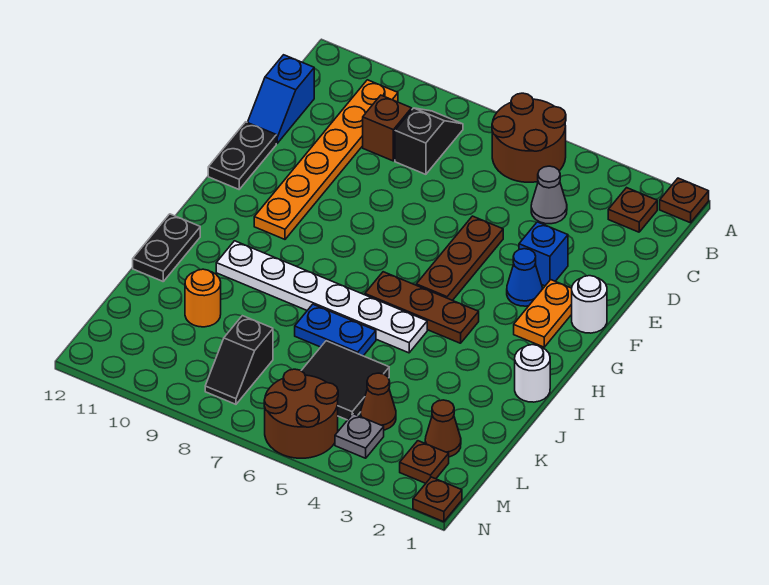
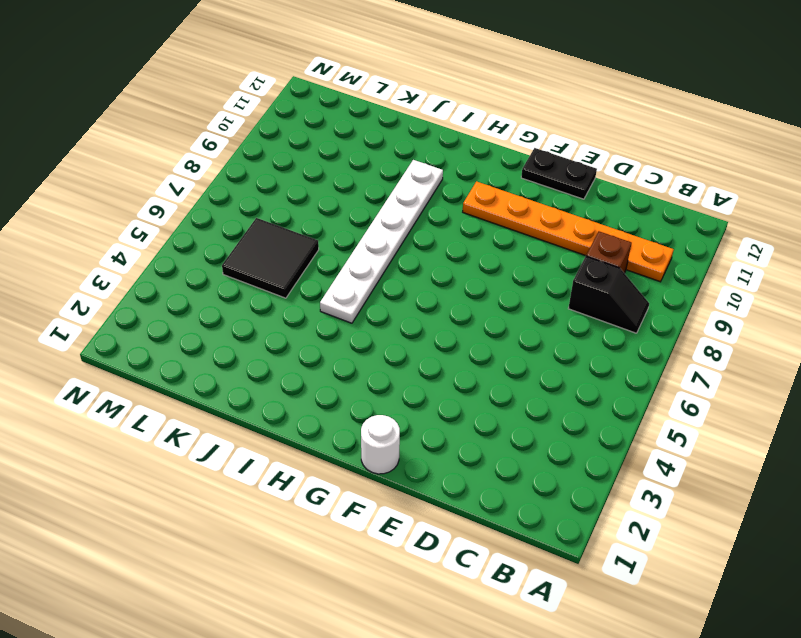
none -> brown plate A1 level 1
none -> brown round brick A5:B6 level 1
none -> brown plate B2 level 1

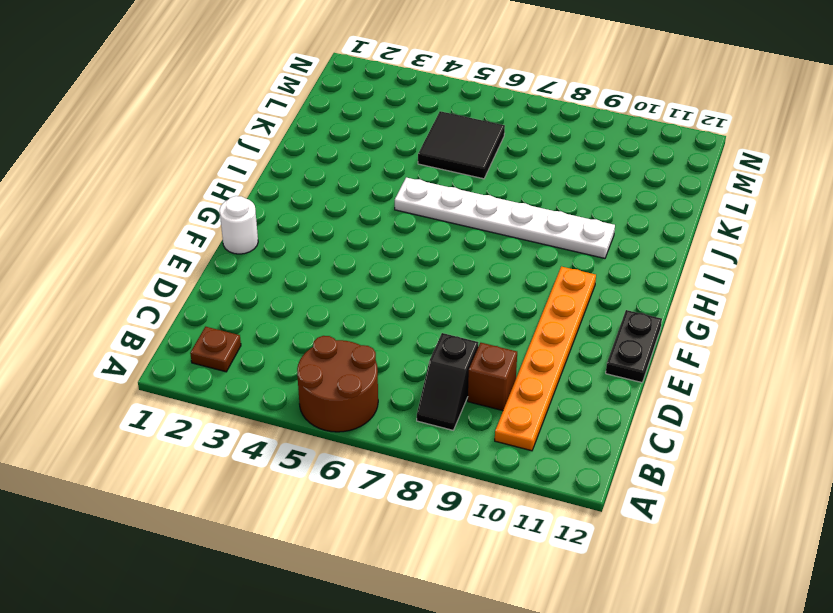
none -> brown plate A1 level 1
none -> grey cone C4 level 1
none -> blue slope C12:D12 level 1 top C

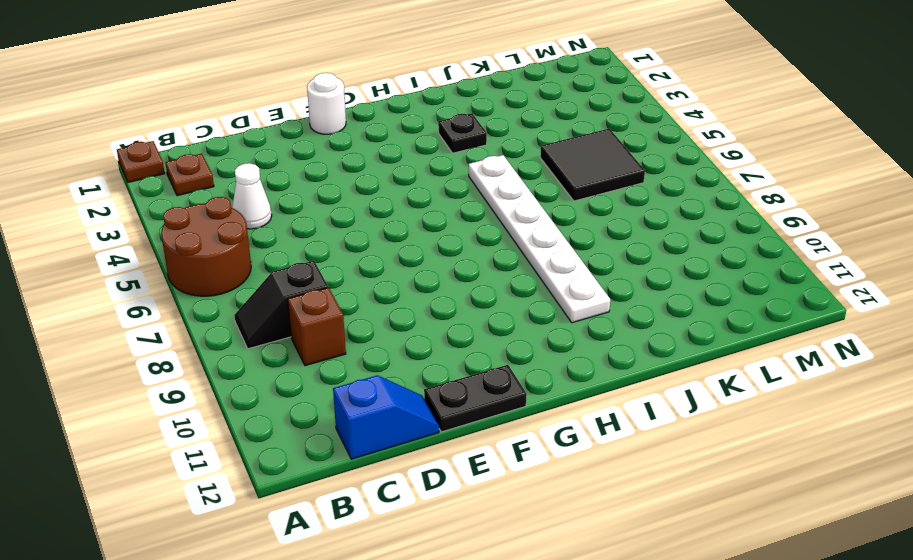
white cone C4 level 1 -> grey cone C4 level 1
black plate I3 level 1 -> none
none -> orange plate B10:G10 level 1
none -> blue brick E3 level 1
none -> brown plate E5:G5 level 1

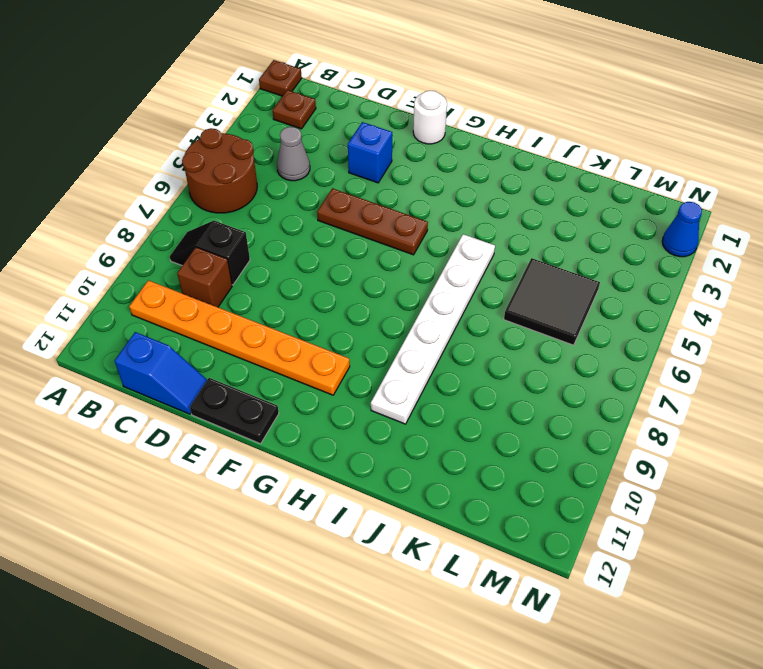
blue cone N2 level 1 -> blue cone F3 level 1
none -> orange plate F2:G2 level 1
none -> brown plate H4:H6 level 1
none -> white round brick I1 level 1

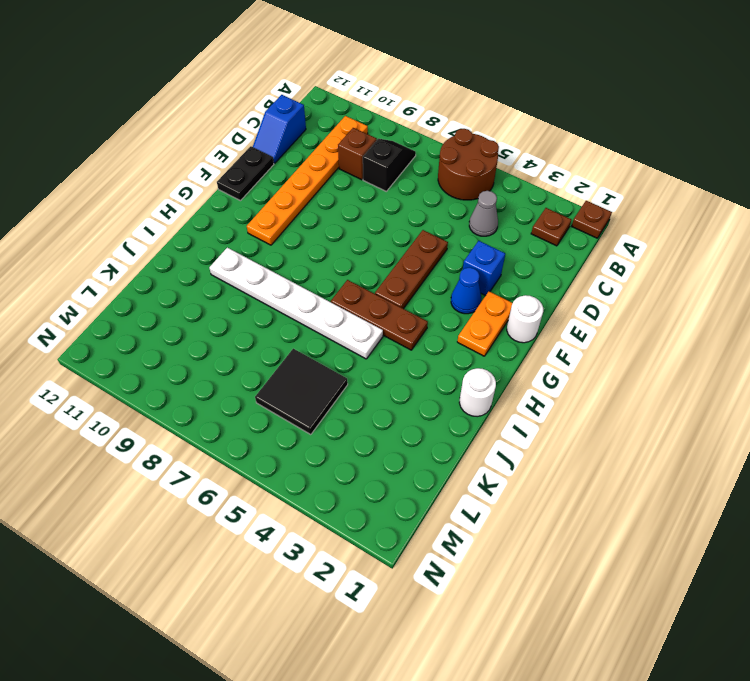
none -> black plate I12:J12 level 1
none -> blue plate J6:J7 level 1
none -> orange round brick K10 level 1

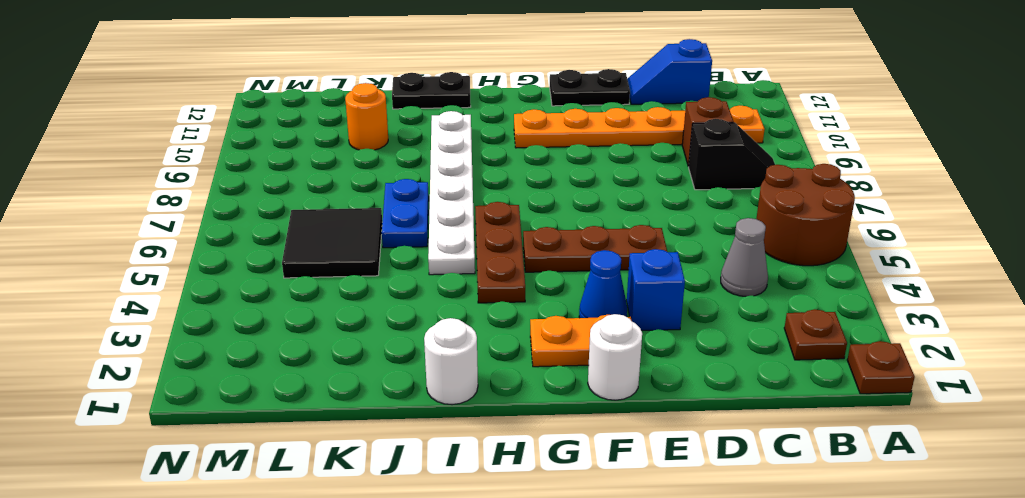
none -> brown cone L2 level 1
none -> brown cone L4 level 1
none -> black slope L8:M8 level 1 top L

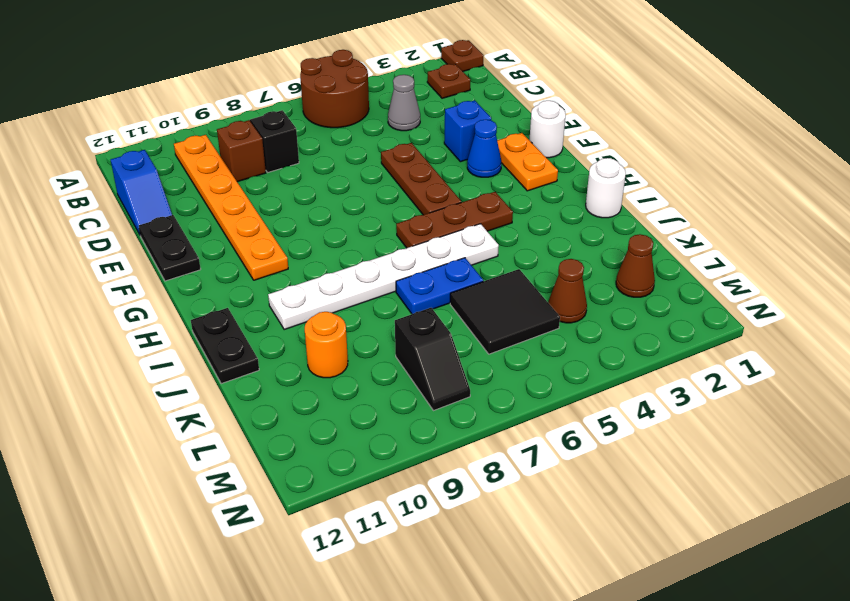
none -> brown plate M2 level 1
none -> grey plate M4 level 1
none -> brown round brick M5:N6 level 1

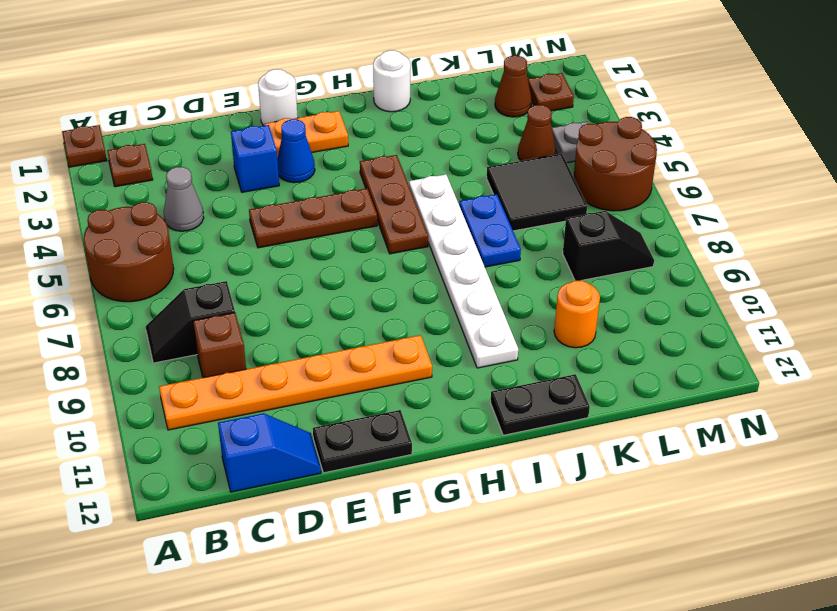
none -> brown plate N1 level 1

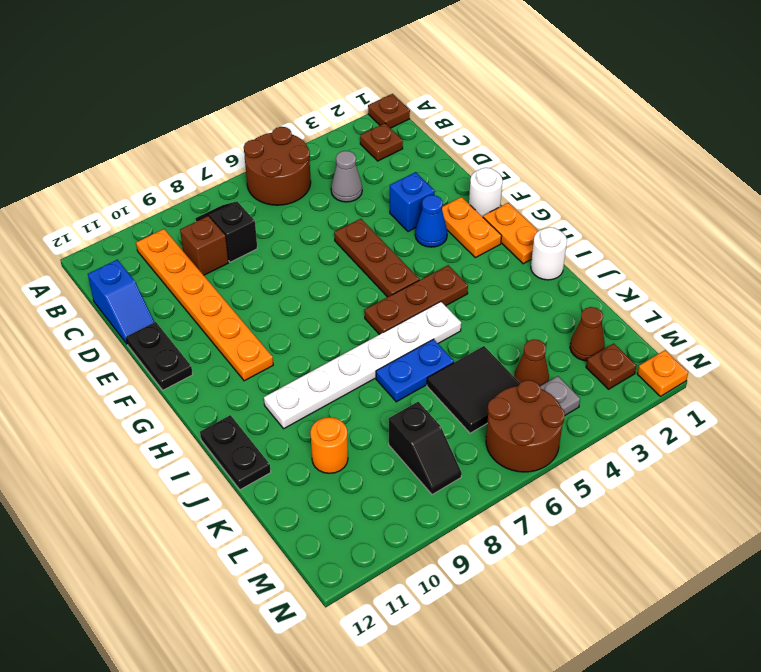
orange plate G1:H1 level 1 -> none
orange plate N1 level 1 -> brown plate N1 level 1

